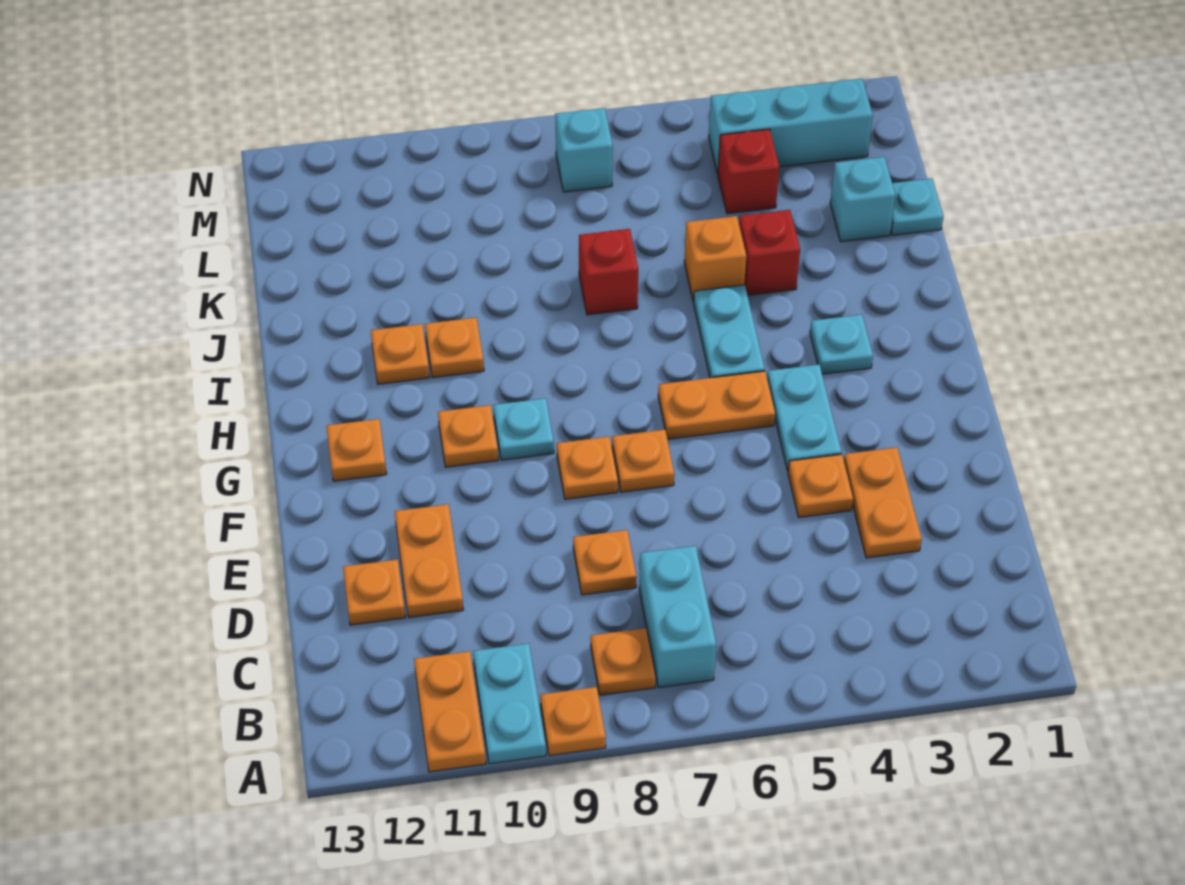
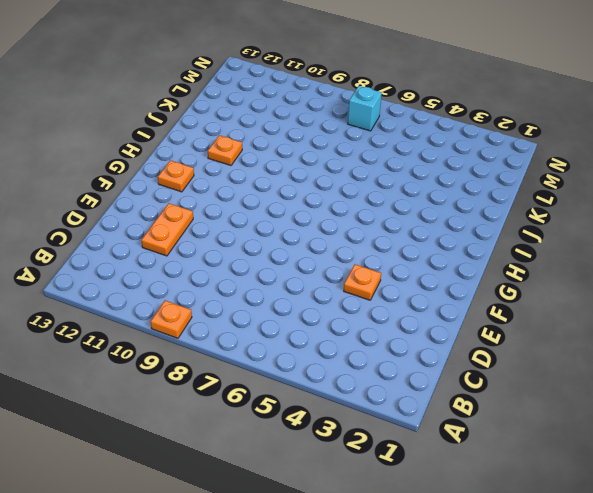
none -> cyan plate A10:B10 level 1
none -> orange plate A11:B11 level 1
none -> cyan brick B7:C7 level 1

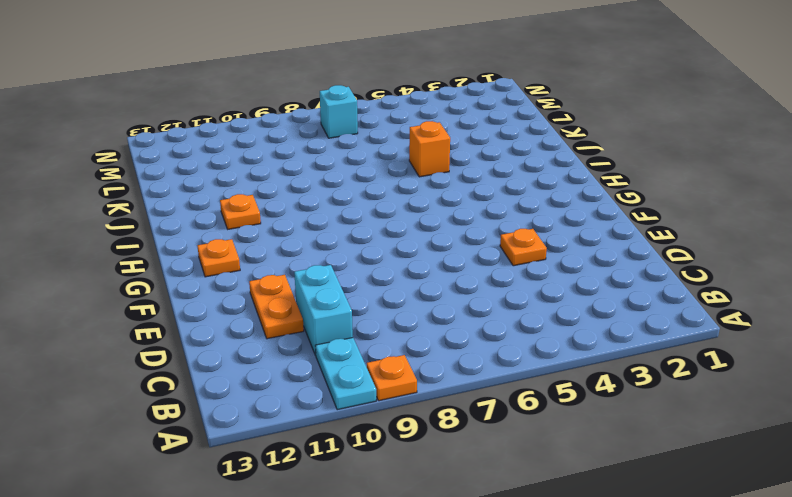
cyan brick C10:D10 level 1 -> cyan brick B7:C7 level 1
none -> orange plate A11:B11 level 1
none -> orange plate B8 level 1
none -> orange plate D3:E3 level 1

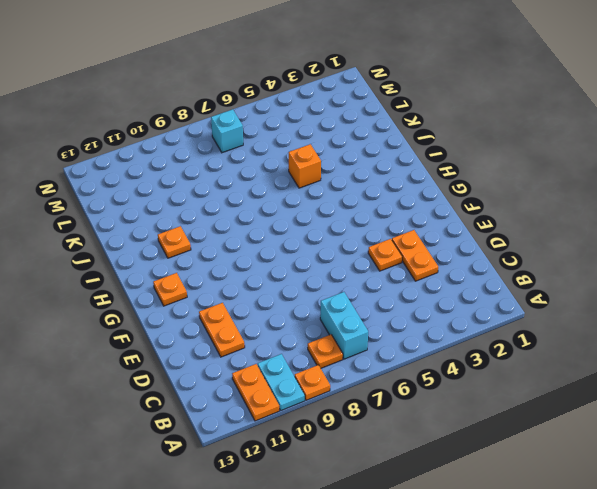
none -> orange plate D8 level 1
none -> orange plate D12 level 1
none -> cyan plate F4:G4 level 1

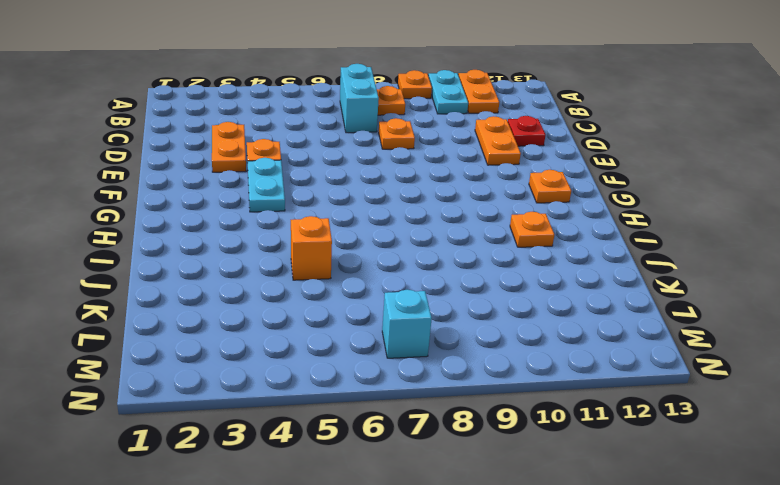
red plate D12 level 1 -> orange plate D12 level 1
none -> orange plate F7 level 1
none -> orange plate F8 level 1
none -> orange plate G5:G6 level 1

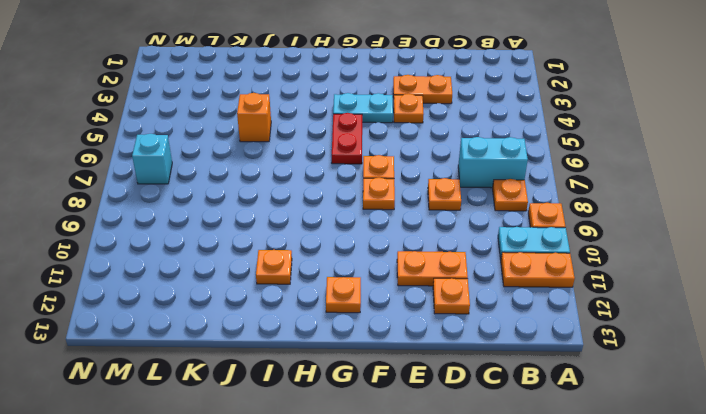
red plate G5:G6 level 1 -> orange plate G5:G6 level 1
none -> cyan plate G9 level 1
none -> orange plate G10 level 1
none -> cyan plate H3 level 1

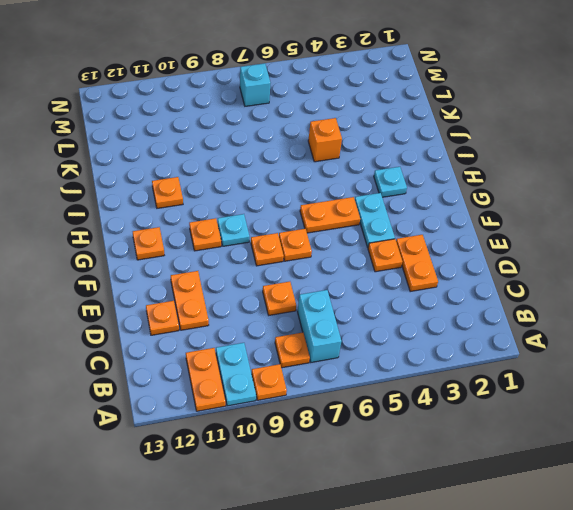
none -> cyan plate H5:I5 level 1
none -> orange plate I10 level 1
none -> red brick J4 level 1

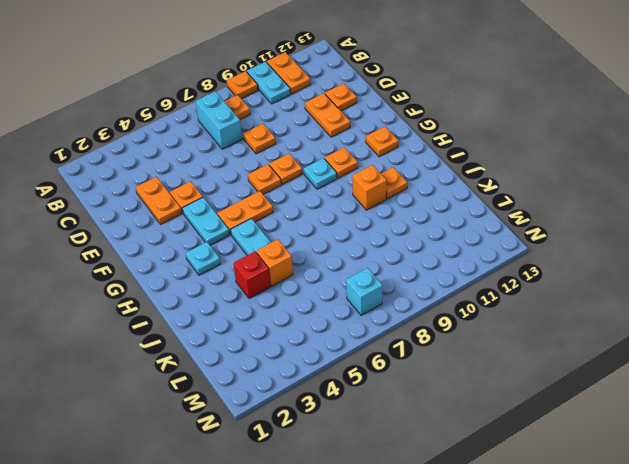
orange brick I10 level 1 -> orange plate I10 level 1
none -> red brick J7 level 1
none -> cyan plate K1 level 1
none -> cyan brick K2 level 1

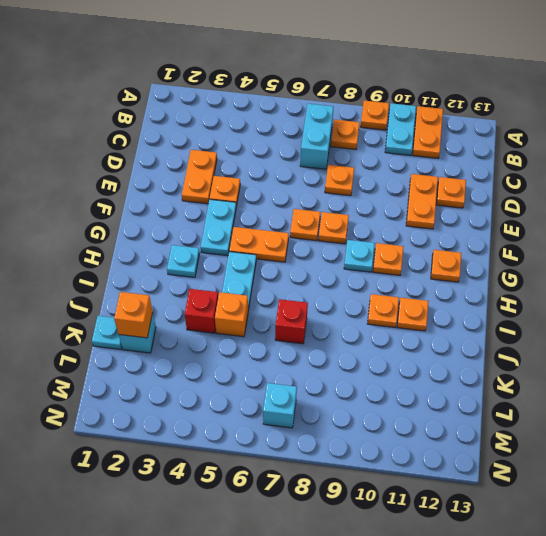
orange brick K2 level 2 -> none
none -> red brick L4 level 1
none -> cyan brick M2:M4 level 1

